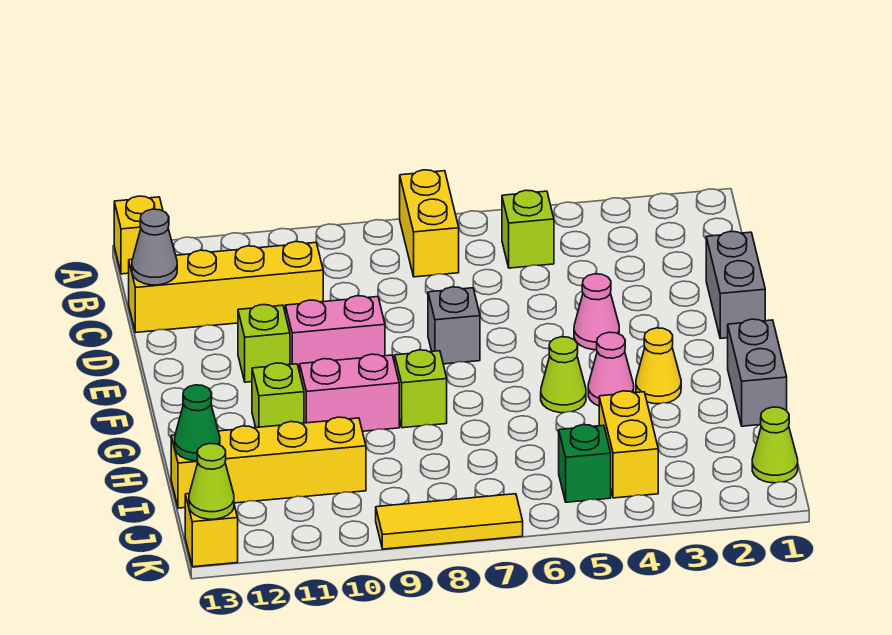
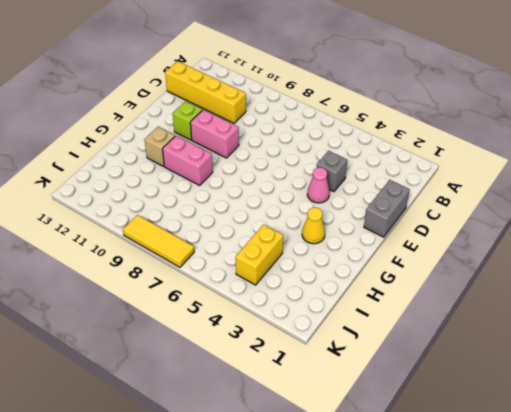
grey brick D4 level 1 -> grey brick E7 level 1
tan brick G11 level 1 -> lime brick G11 level 1
none -> yellow brick A7:B7 level 1
none -> yellow brick A13 level 1
none -> lime brick B5 level 1

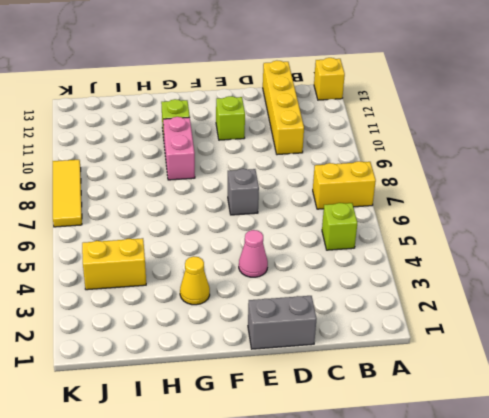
none -> pink brick E9:E10 level 1
none -> grey brick G1:H1 level 1
none -> pink cone G4 level 1

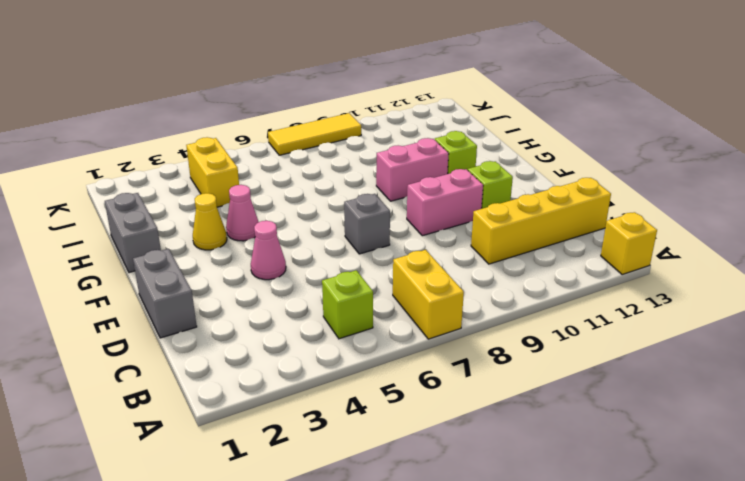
none -> lime cone G5 level 1
none -> lime brick G8 level 1
none -> yellow brick I10:I13 level 1

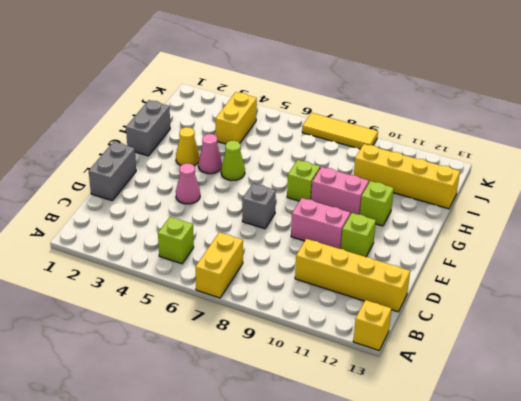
none -> lime cone J1 level 1
none -> green brick J5 level 1
none -> yellow brick K13 level 1

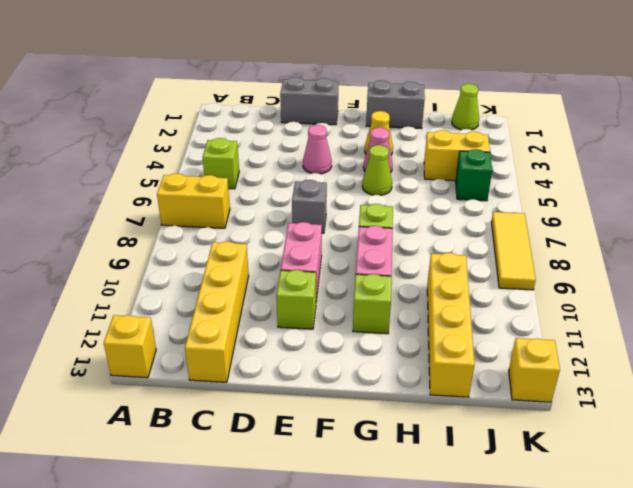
none -> grey cone C13 level 2
none -> green cone I13 level 2
none -> lime cone K13 level 2

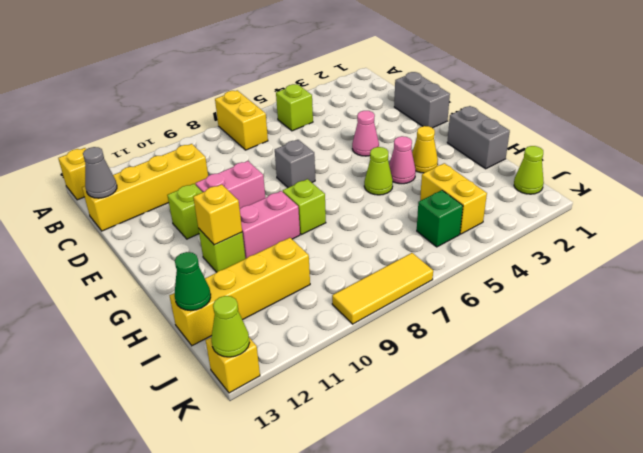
yellow brick G11 level 2 -> none

